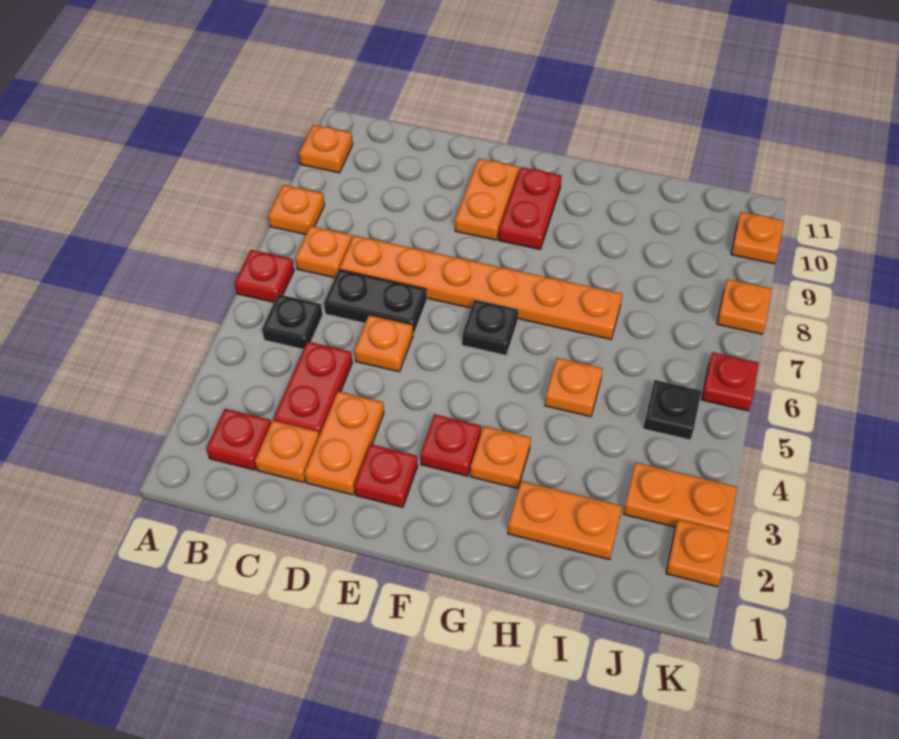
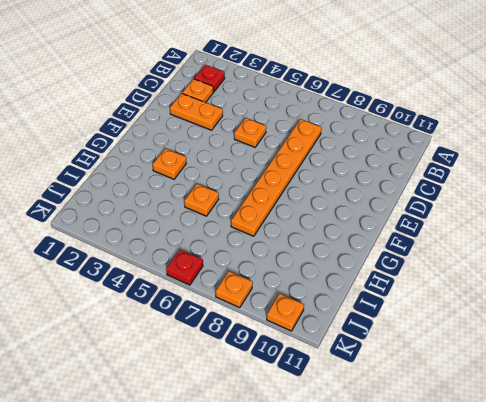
none -> red plate A6 level 1
none -> orange plate A8 level 1
none -> orange plate A10 level 1

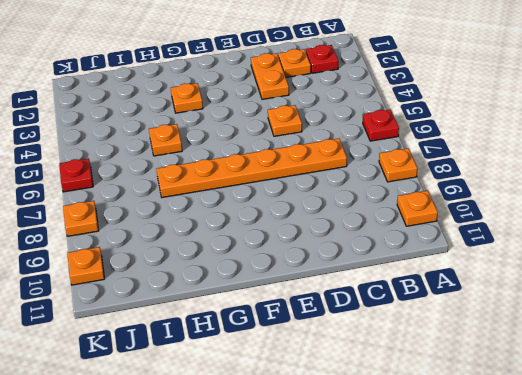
none -> black plate B5 level 1
none -> orange plate B7 level 1
none -> red plate C3:C4 level 1

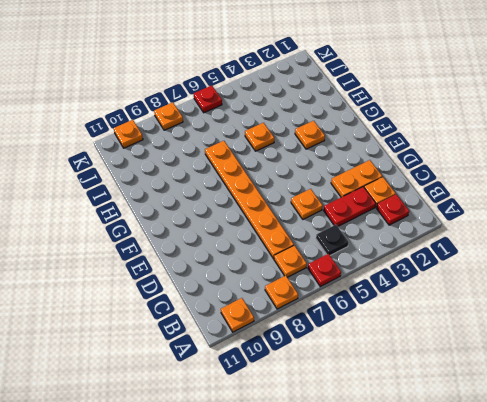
none -> black plate C6:D6 level 1
none -> red plate E2 level 1
none -> orange plate E9:E10 level 1

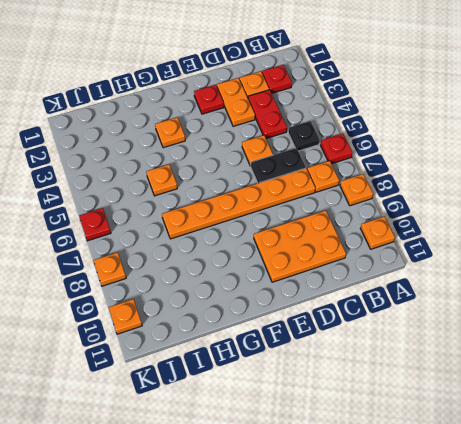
orange plate C9:E10 level 1 -> orange plate E9:E10 level 1
none -> red plate F3 level 1
none -> black plate F6 level 1
none -> red plate F9:F10 level 1

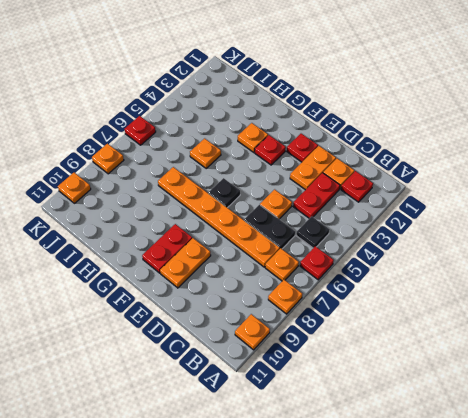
none -> orange plate H2:I2 level 1
none -> orange plate J3:K3 level 1
none -> black plate J5 level 1

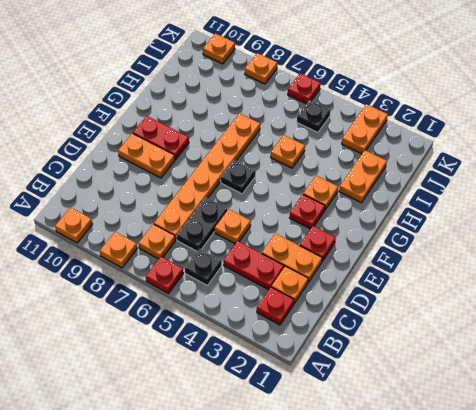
none -> orange plate K2 level 1

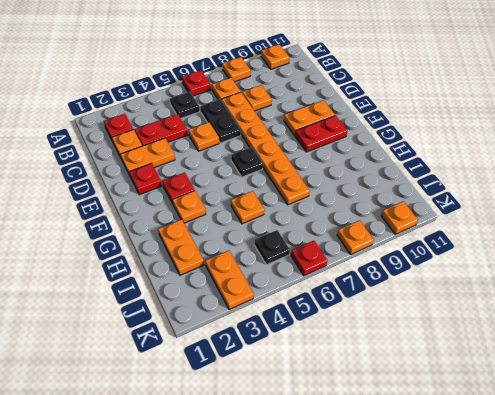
orange plate C8 level 1 -> orange plate K2 level 1

